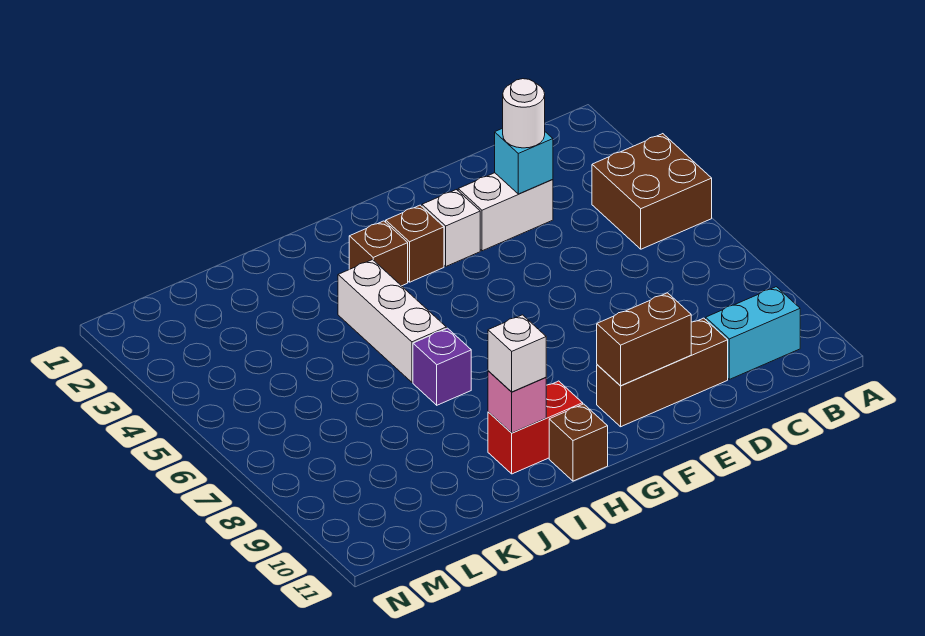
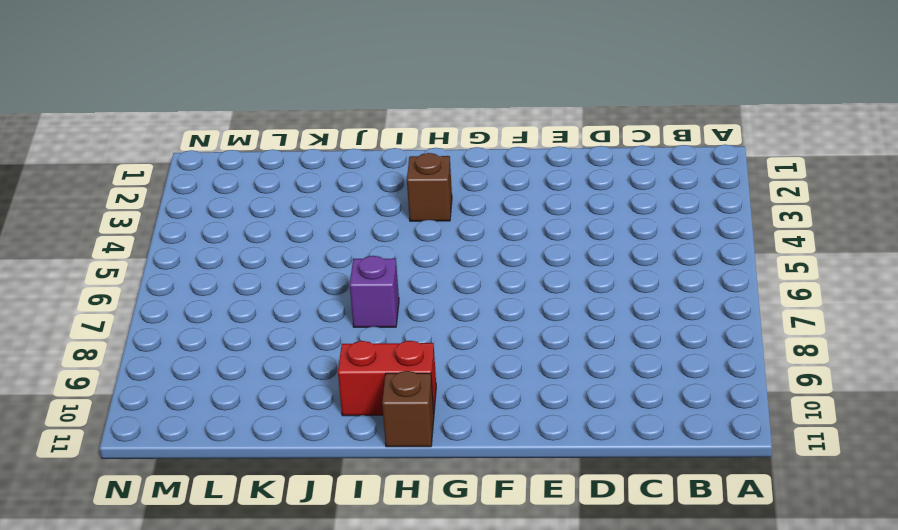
none -> brown brick A4:B5 level 1
none -> cyan brick B10:C10 level 1
none -> white brick D3:E3 level 1

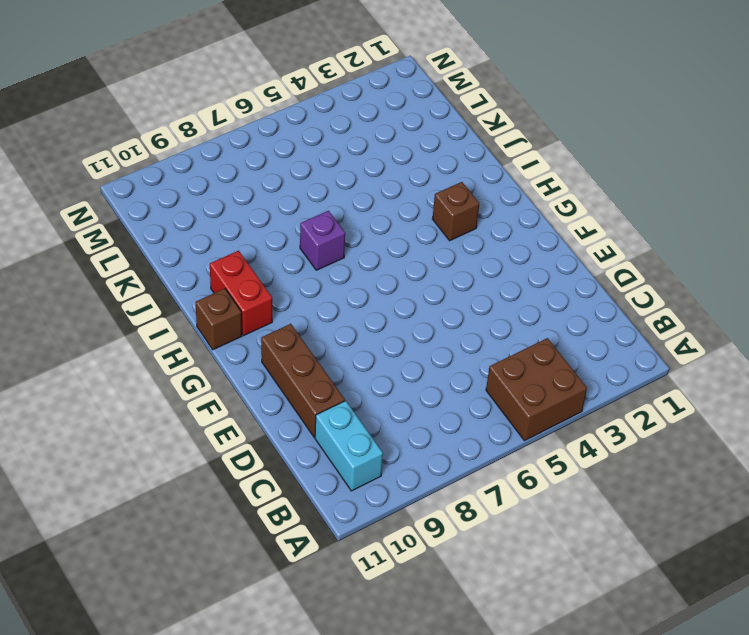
none -> white brick D3:E3 level 1
none -> white brick F3 level 1
none -> brown brick G3 level 1

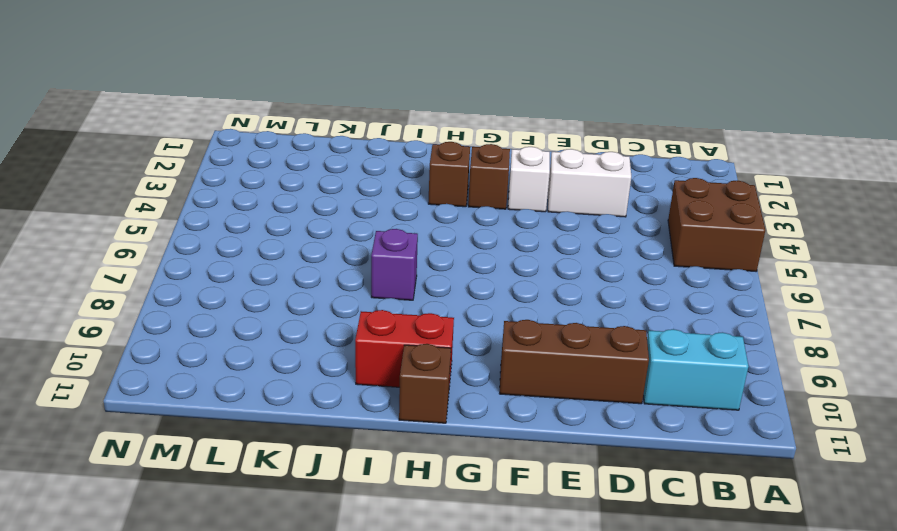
none -> white brick I4:I6 level 1
none -> cyan brick D3 level 2
none -> brown brick E10:F10 level 2

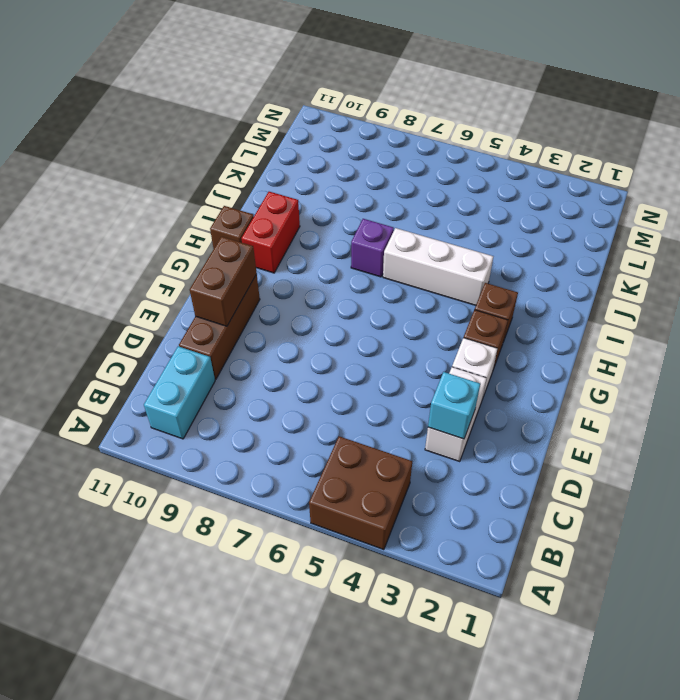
none -> pink brick I10 level 2
none -> white round brick D3 level 3
none -> white brick I10 level 3

